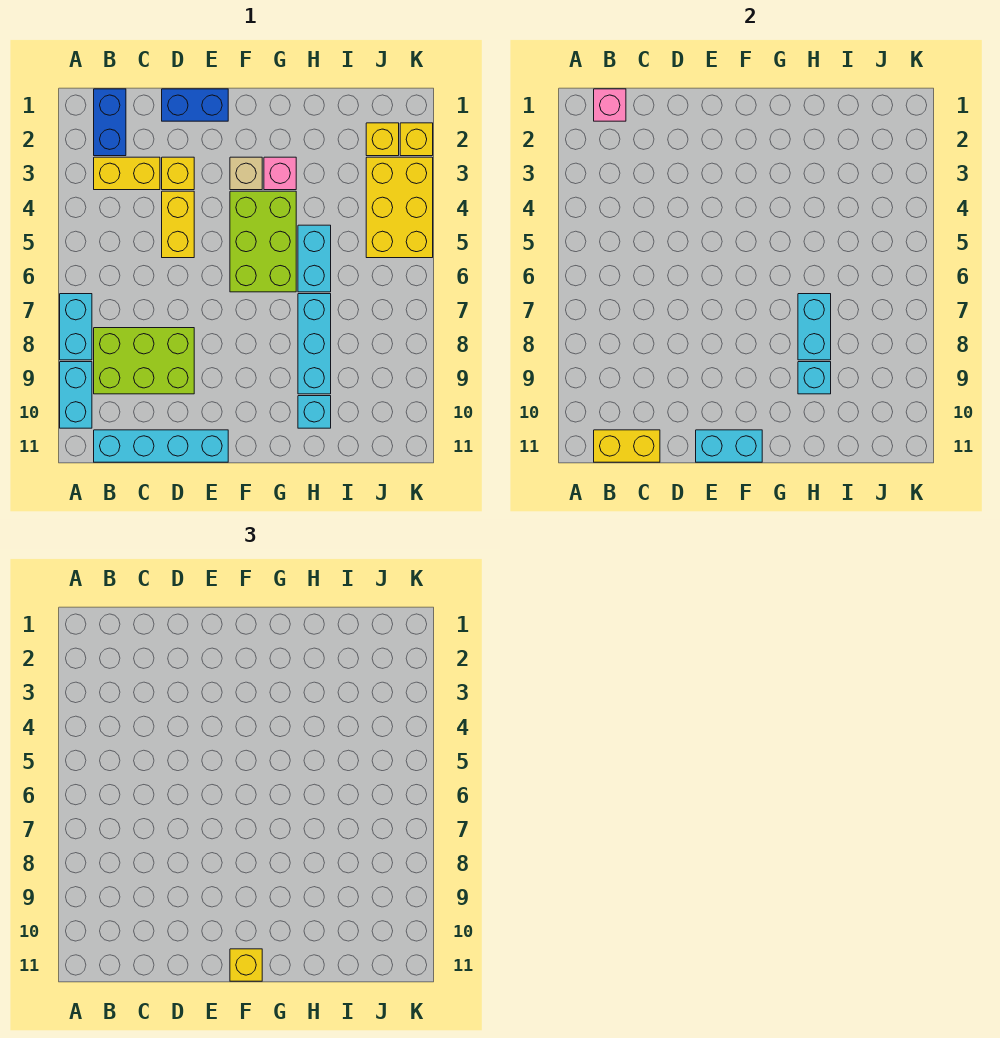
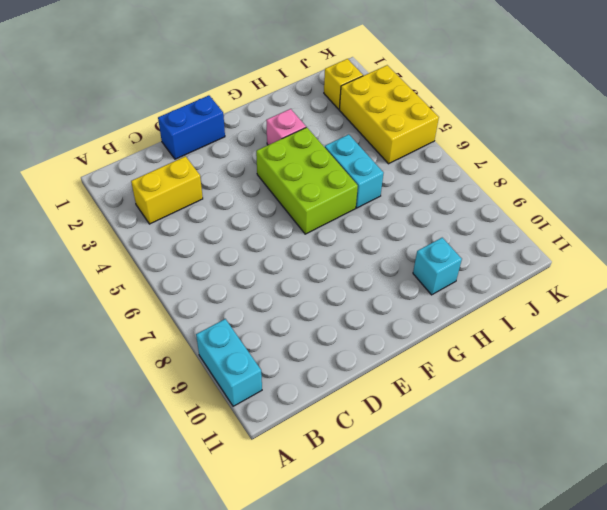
none -> cyan brick A7:A8 level 1
none -> blue brick B1:B2 level 1
none -> lime brick B8:D9 level 1

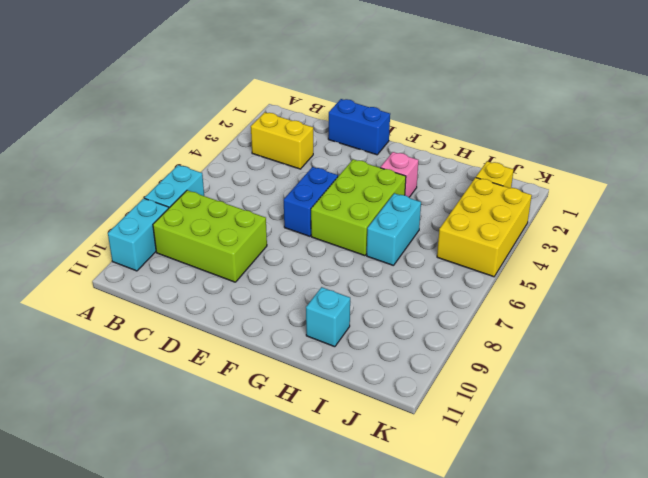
blue brick E5:E6 level 1 -> blue brick B1:B2 level 1
none -> cyan brick B11:E11 level 1
none -> yellow brick D3 level 1
none -> yellow brick D4:D5 level 1

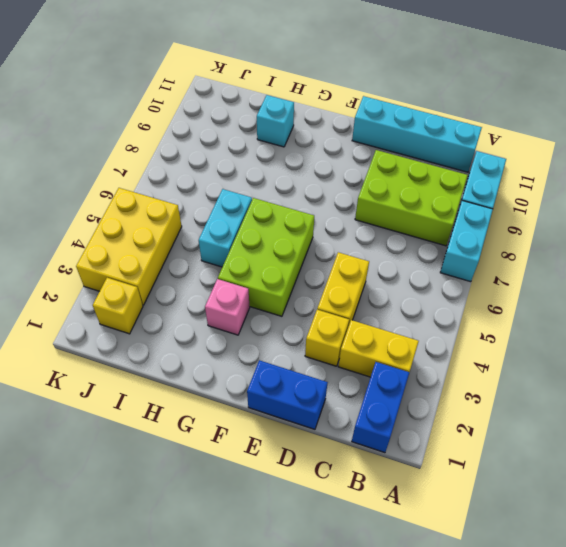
none -> tan brick F3 level 1
none -> cyan brick H7:H9 level 1
none -> yellow brick K2 level 1

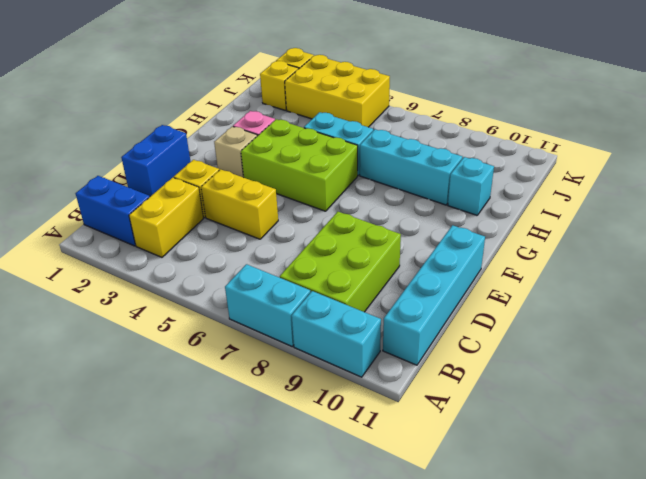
none -> pink brick B1 level 2
none -> yellow brick B11:C11 level 2
none -> cyan brick E11:F11 level 2

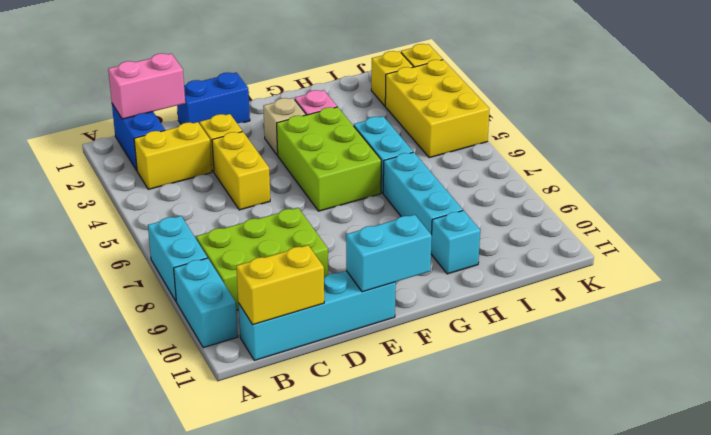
pink brick B1:C1 level 2 -> pink brick B1 level 2
none -> cyan brick H7:H8 level 2
none -> cyan brick H9 level 2
none -> yellow brick F11 level 3

